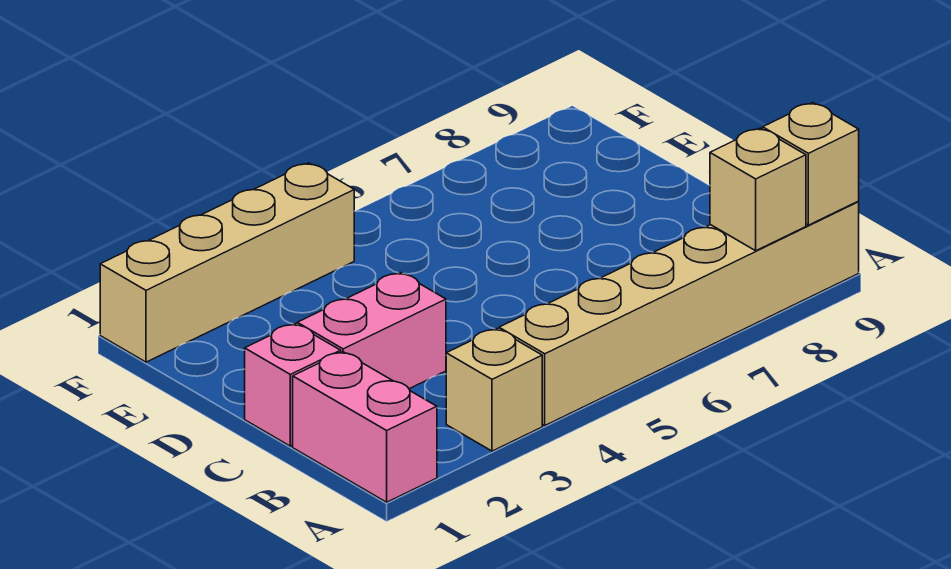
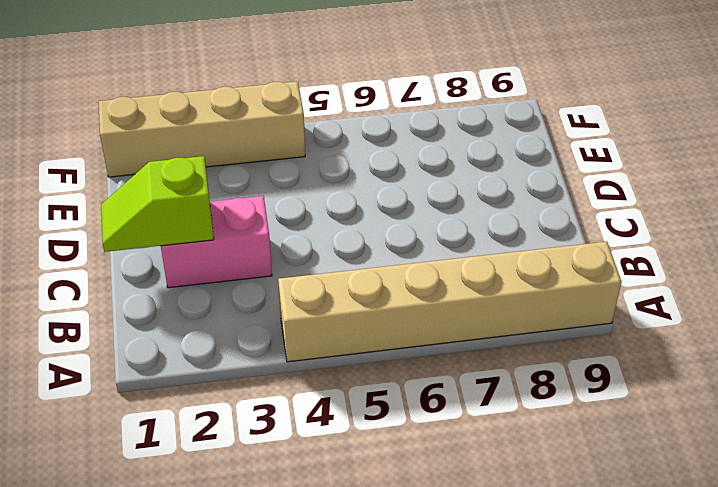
lime slope C1:C2 level 2 top 2 -> none
none -> pink brick A1:B1 level 1
none -> tan brick A3 level 1

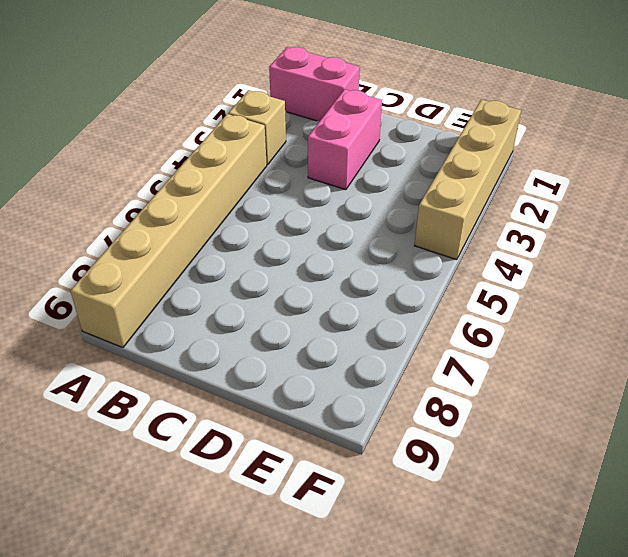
none -> pink brick C1 level 1
none -> tan brick A8 level 2

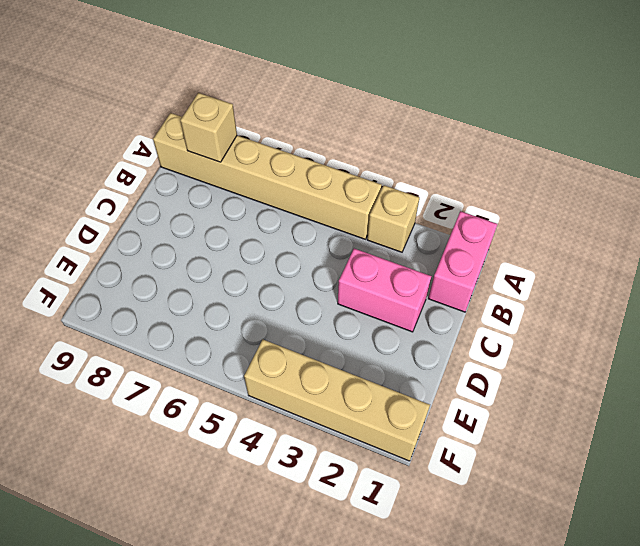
none -> pink brick C1 level 1
none -> tan brick A9 level 2

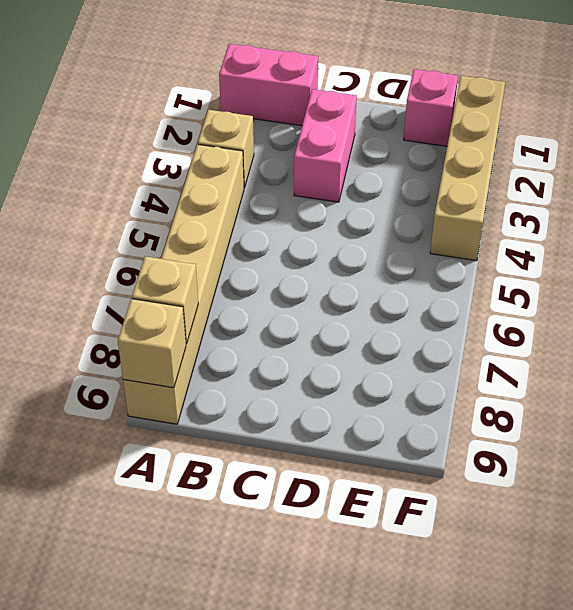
pink brick E1 level 1 -> pink brick C1 level 1

